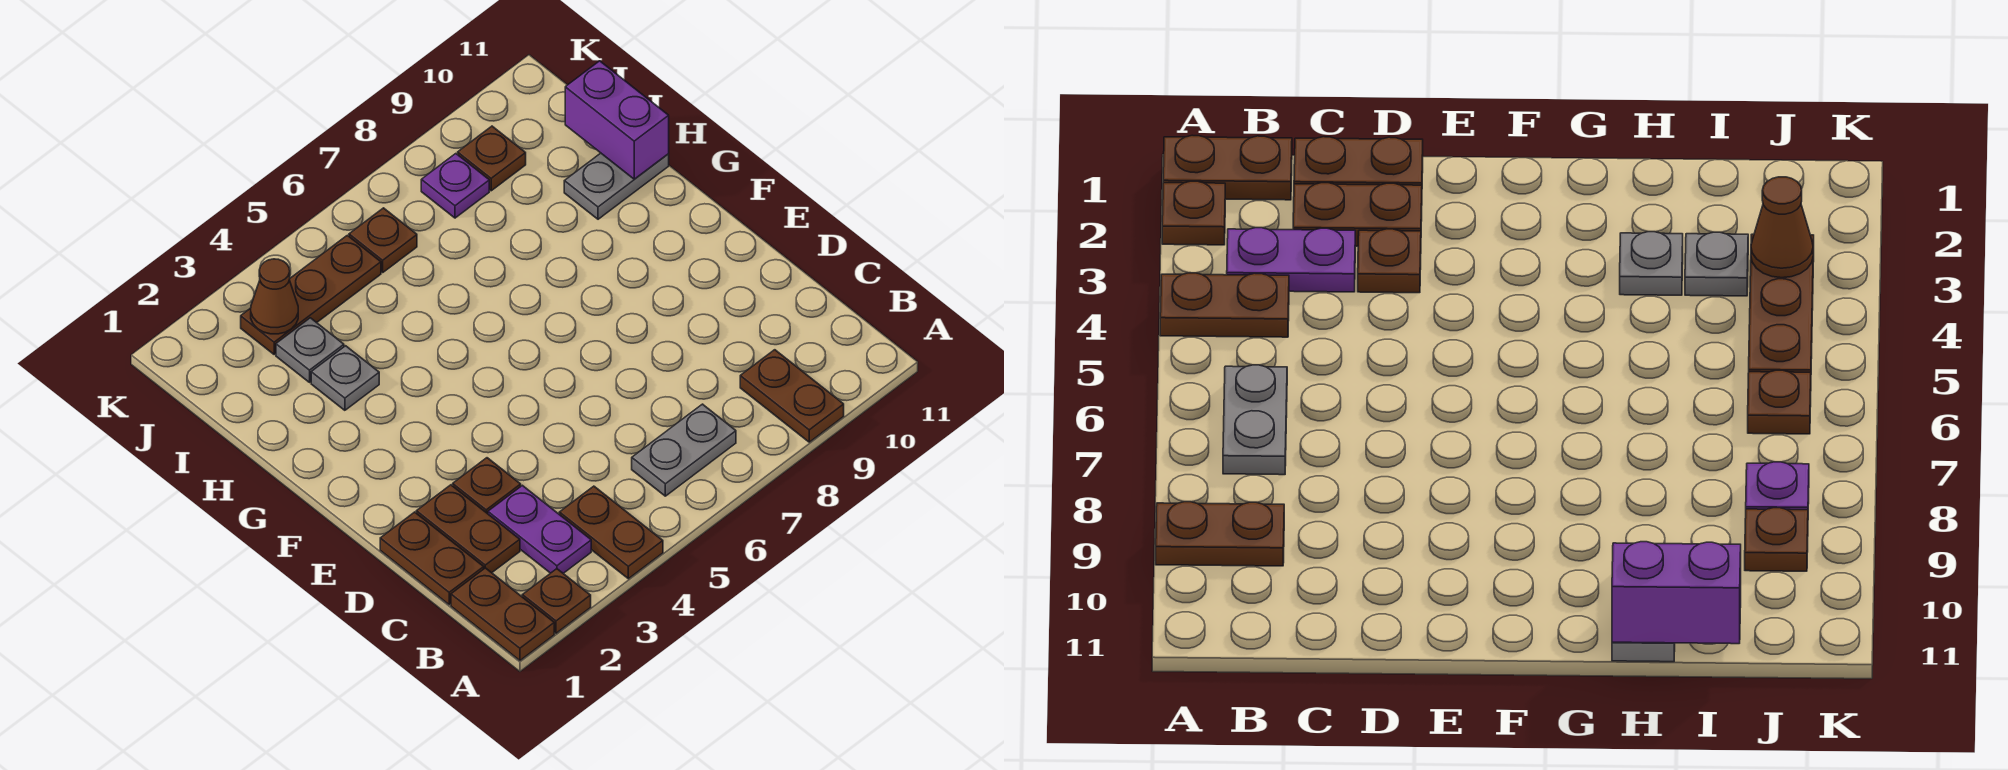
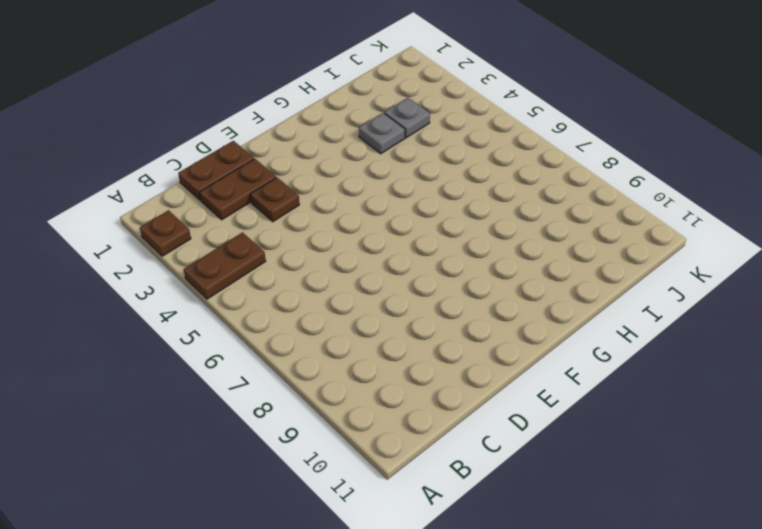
none -> brown plate A1:B1 level 1
none -> brown plate A9:B9 level 1
none -> purple plate B3:C3 level 1

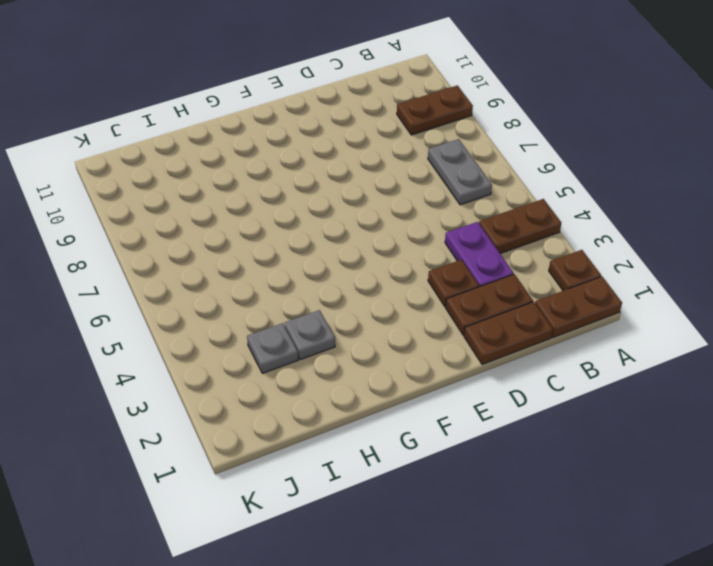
purple plate C3:C4 level 1 -> purple plate B3:C3 level 1
none -> grey plate H10:H11 level 1
none -> brown plate J3:J5 level 1
none -> brown plate J6 level 1

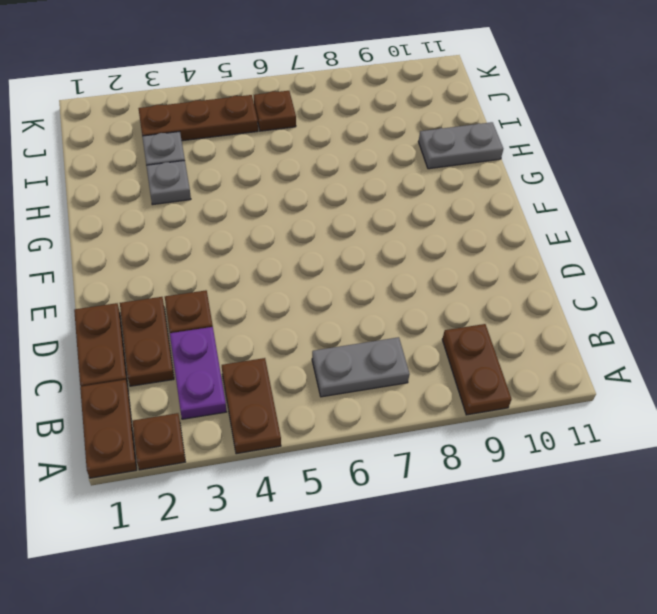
none -> purple plate J8 level 1
none -> brown plate J9 level 1
none -> purple brick H11:I11 level 2

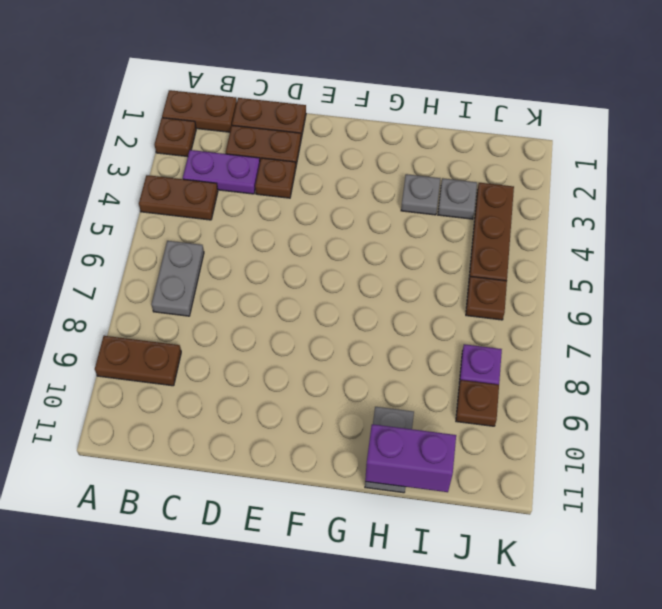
none -> brown cone J3 level 2

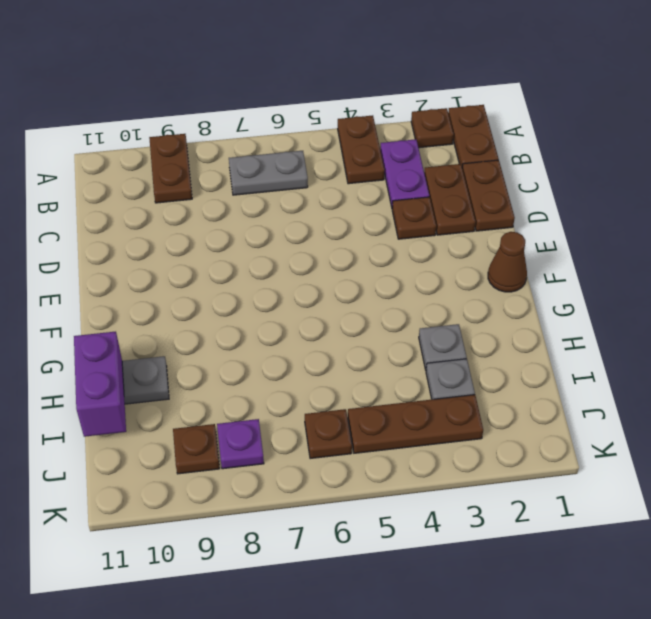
brown cone F1 level 1 -> brown cone J3 level 2

